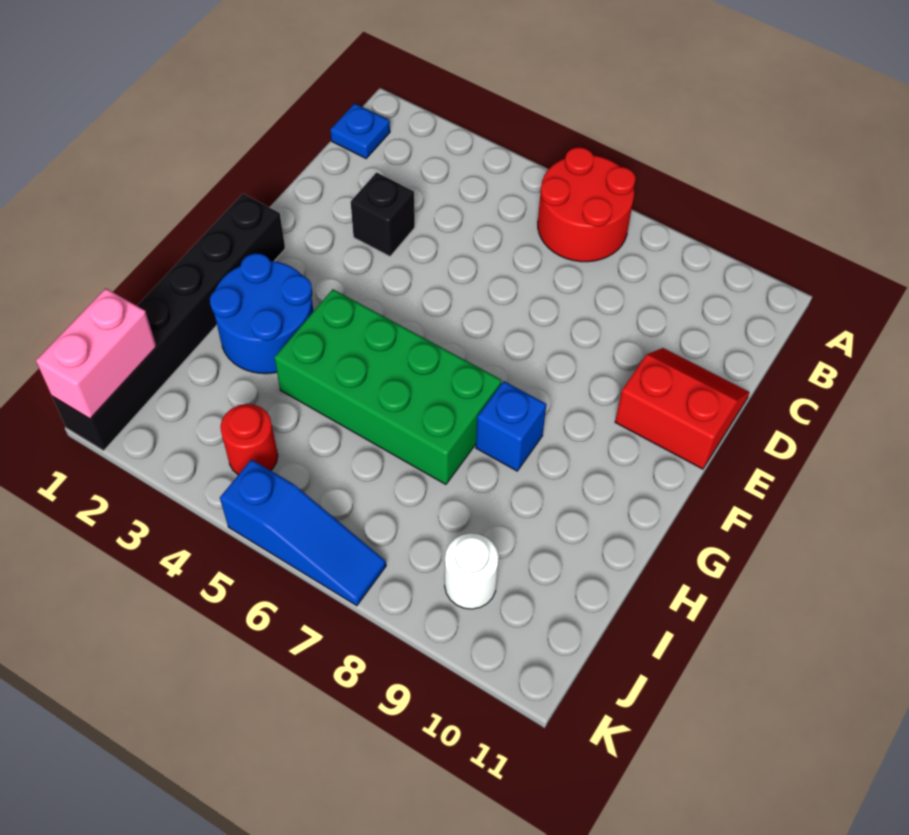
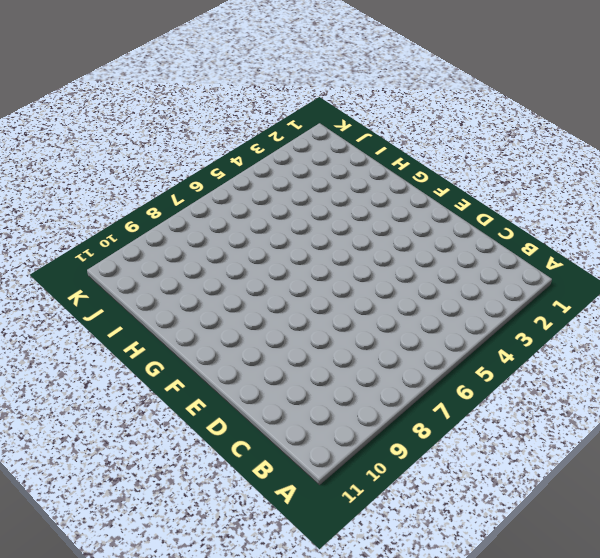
none -> red round brick A6:B7 level 1
none -> blue plate B1 level 1
none -> black brick D3 level 1

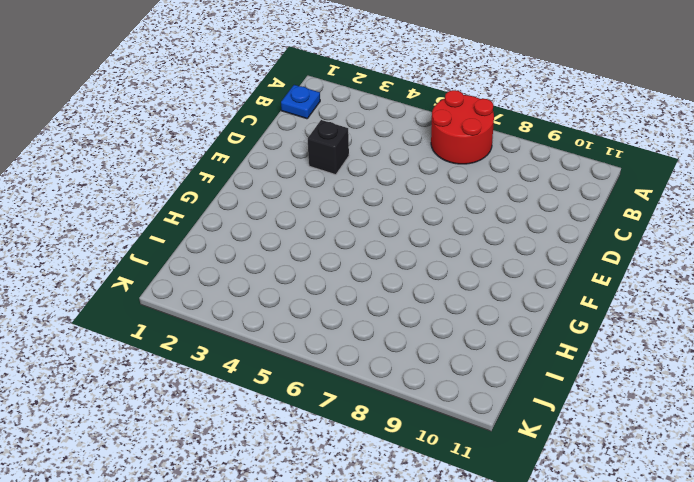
none -> red slope D10:E11 level 1 top E
none -> black brick F1:K1 level 1
none -> blue round brick G2:H3 level 1

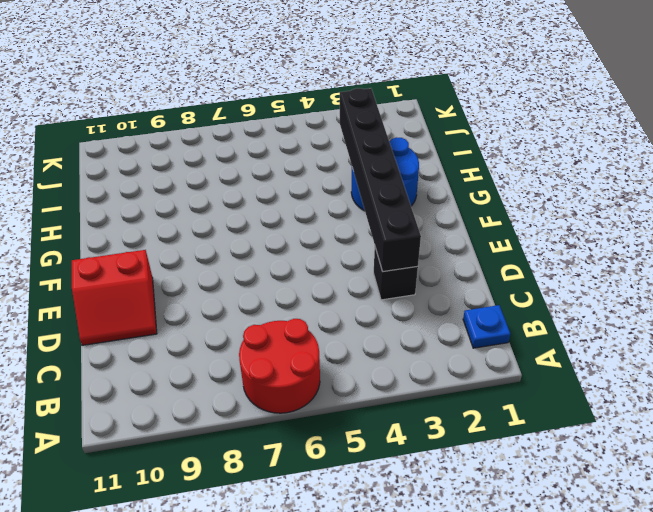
black brick D3:I3 level 2 -> black brick F1:K1 level 1
none -> green brick G4:H7 level 1
none -> blue brick G8 level 1
none -> red round brick J4 level 1

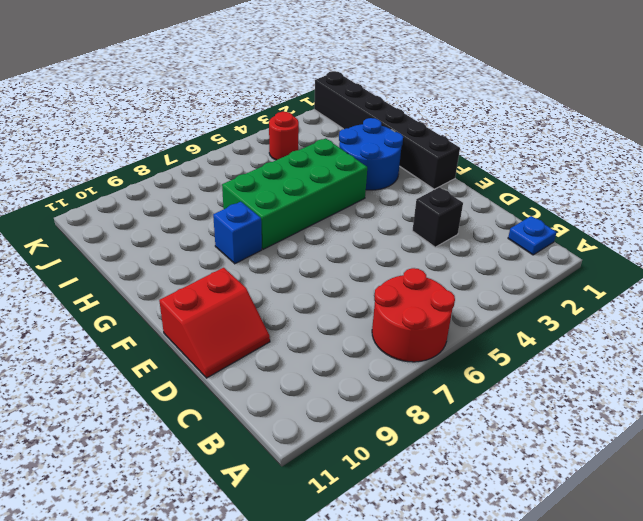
none -> white round brick J9 level 1
none -> blue slope K5:K7 level 1 top 5
none -> pink brick J1:K1 level 2

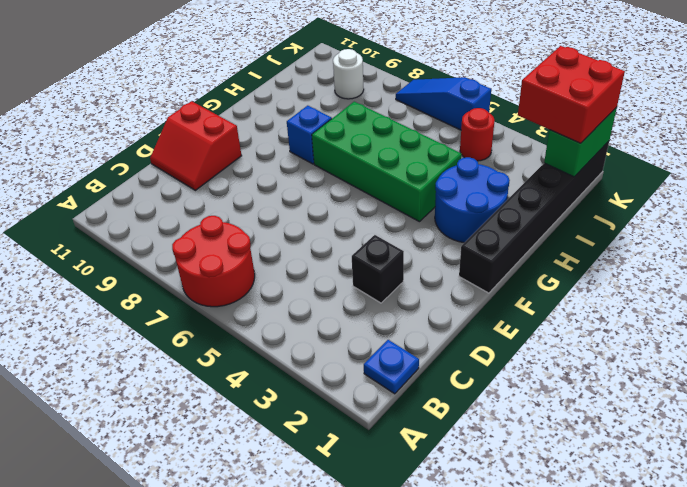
green brick J1:K1 level 2 -> pink brick J1:K1 level 2
red brick J1:K2 level 3 -> none

